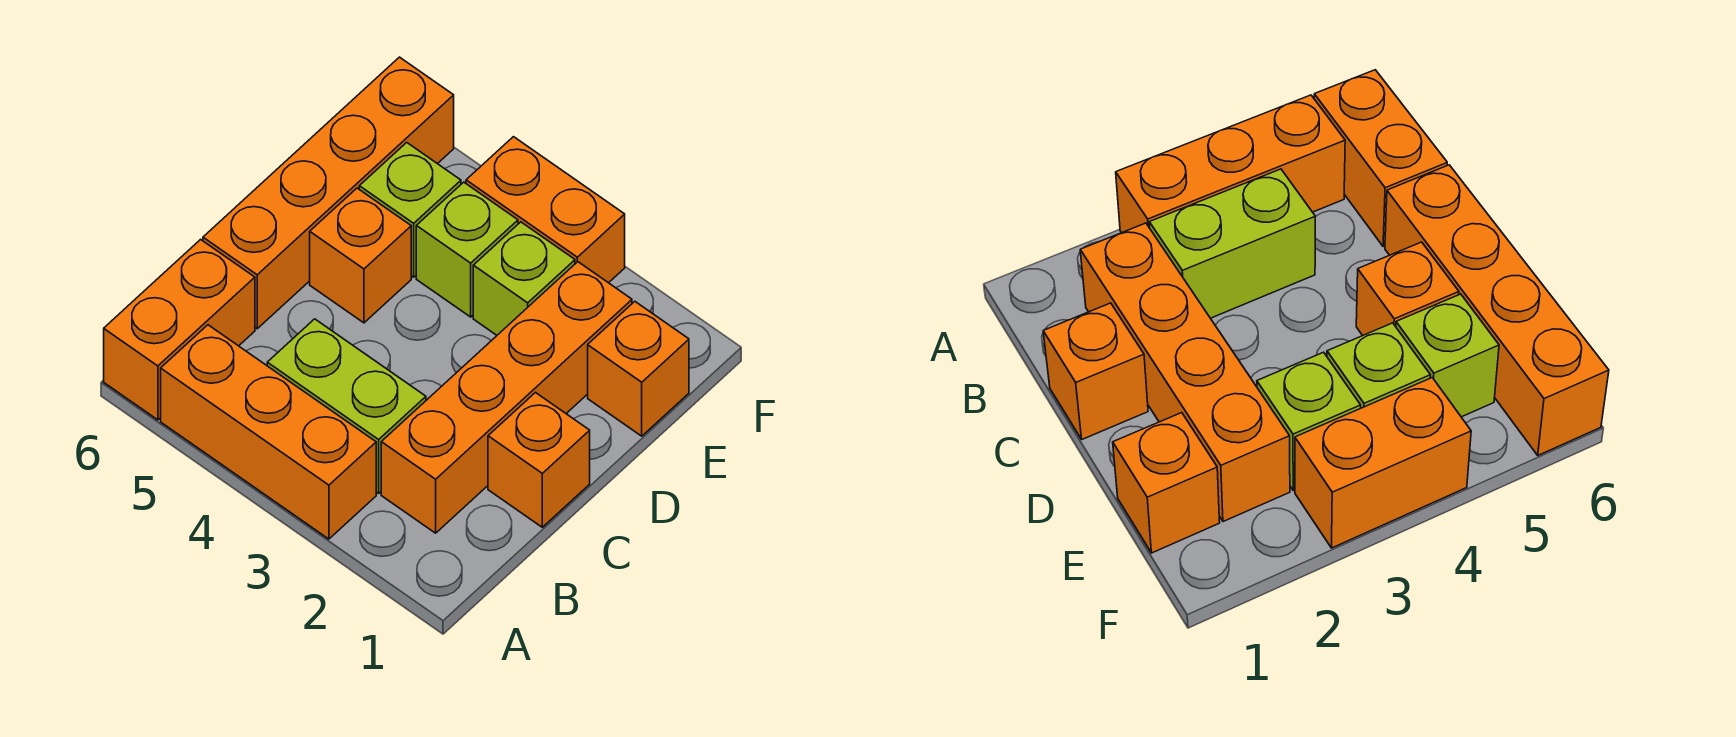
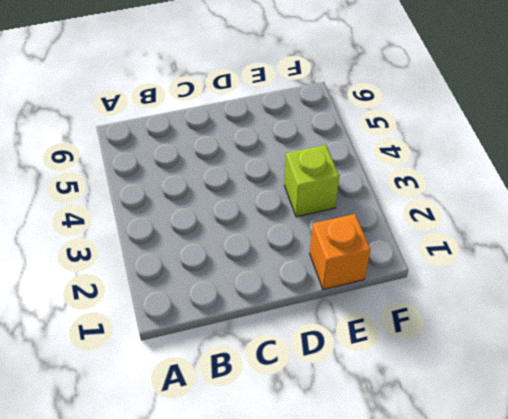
none -> orange brick A3:A5 level 1
none -> orange brick A6:B6 level 1
none -> orange brick B2:E2 level 1

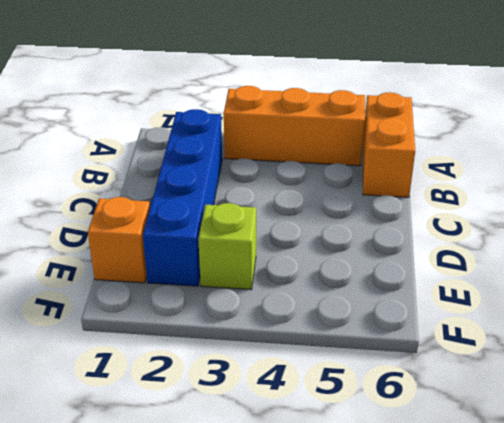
blue brick B2:E2 level 1 -> orange brick B2:E2 level 1
none -> lime brick B3:B4 level 1
none -> orange brick C1 level 1
none -> orange brick C6:F6 level 1

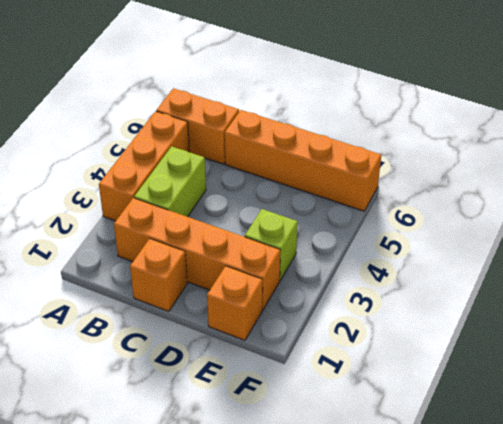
none -> orange brick D5 level 1
none -> lime brick E4 level 1
none -> lime brick E5 level 1

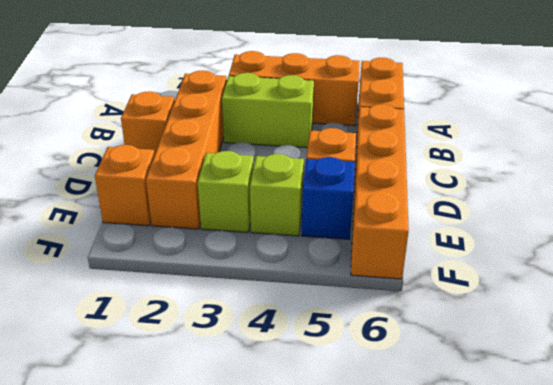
blue brick E5 level 1 -> lime brick E5 level 1
none -> orange brick F3:F4 level 1

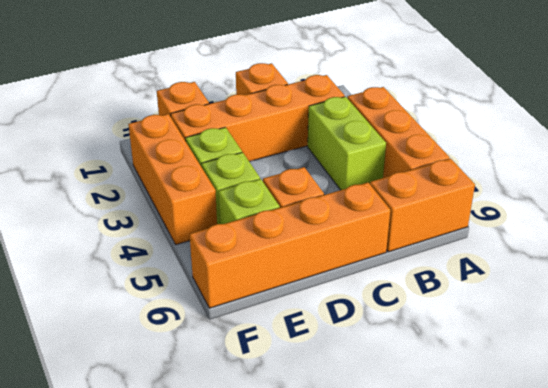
orange brick F2:F4 level 1 -> orange brick F3:F4 level 1

